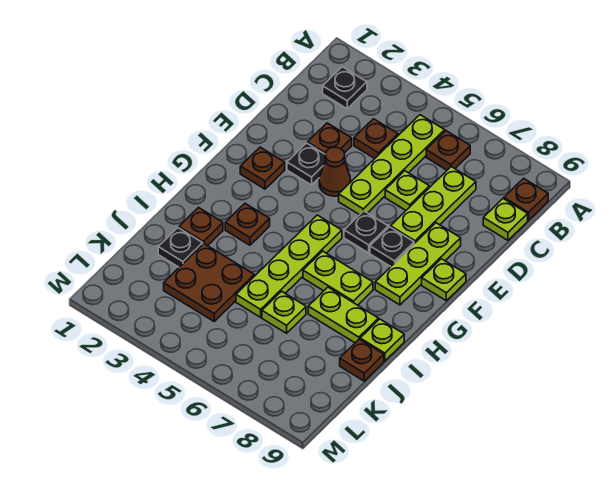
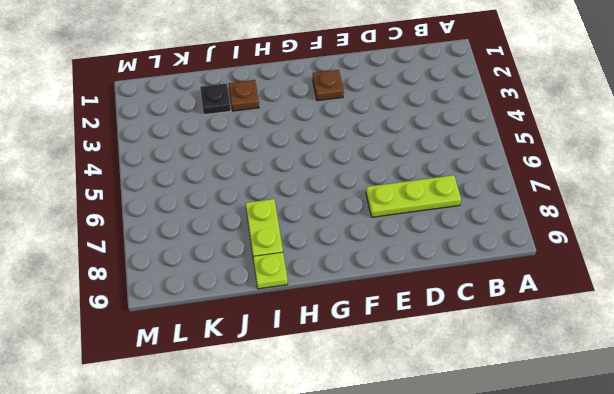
none -> black plate B2 level 1
none -> lime plate B5:E5 level 1
none -> brown plate B6 level 1

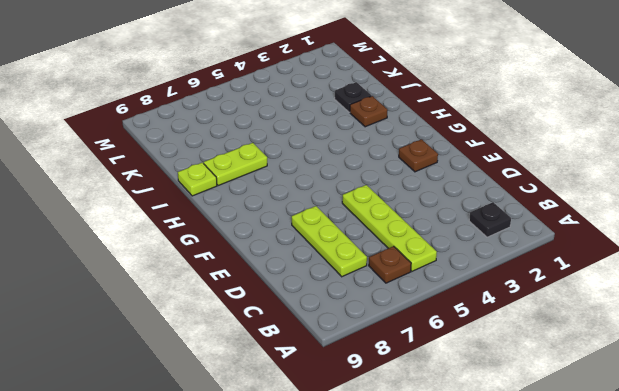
none -> brown plate B9 level 1
none -> brown plate C4 level 1
none -> lime plate C9 level 1

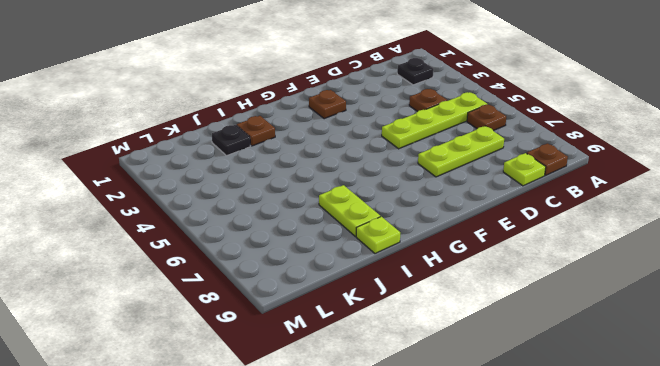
none -> brown plate D3 level 1
none -> lime plate D6 level 1
none -> black plate E3 level 1

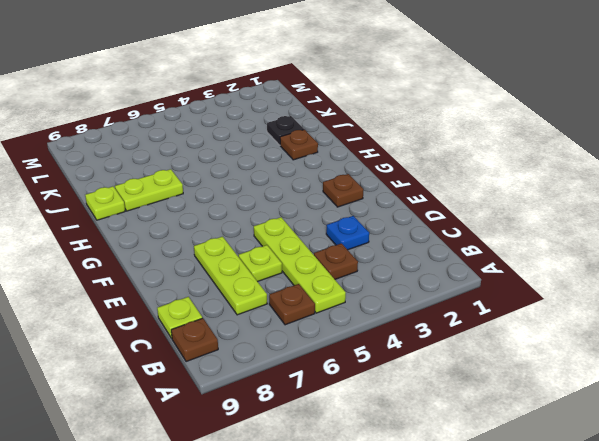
blue plate D3 level 1 -> brown plate D3 level 1
none -> black plate B2 level 1
none -> black plate E3 level 1
none -> brown cone E4 level 1

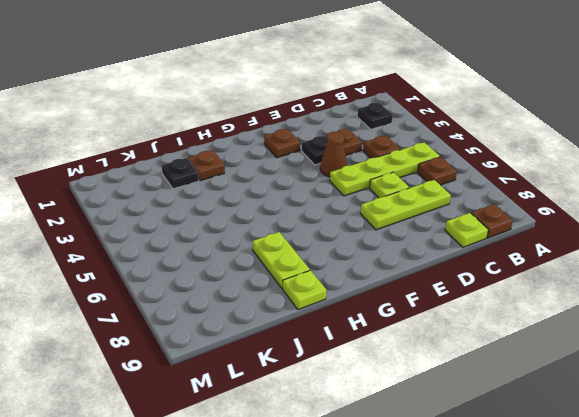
none -> lime plate E8:G8 level 1
none -> black plate F6 level 1
none -> black plate F7 level 1

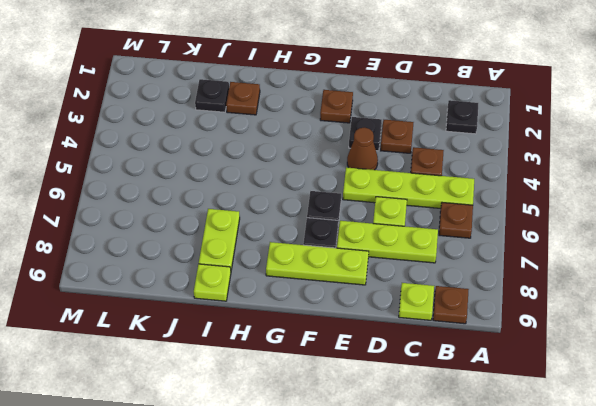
none -> lime plate F9 level 1
none -> lime plate G5:J5 level 1
none -> brown plate H3 level 1

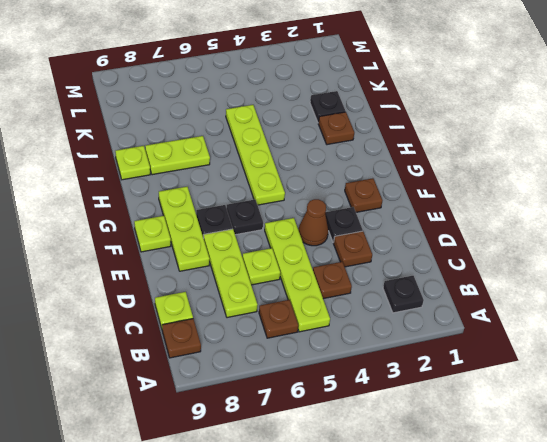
none -> brown plate H3 level 1
none -> lime plate H6:H7 level 1
none -> brown plate J3:K4 level 1

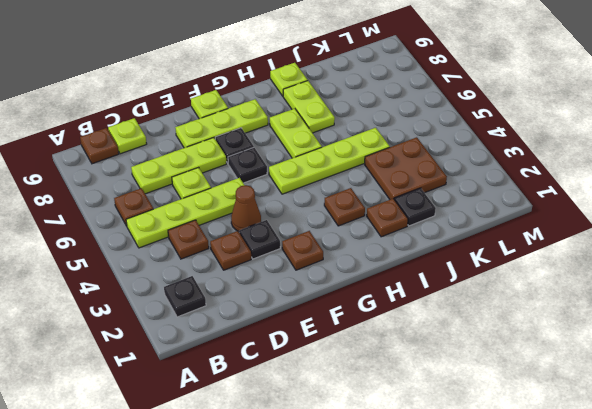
none -> lime plate J6 level 1
none -> brown plate J9 level 1

